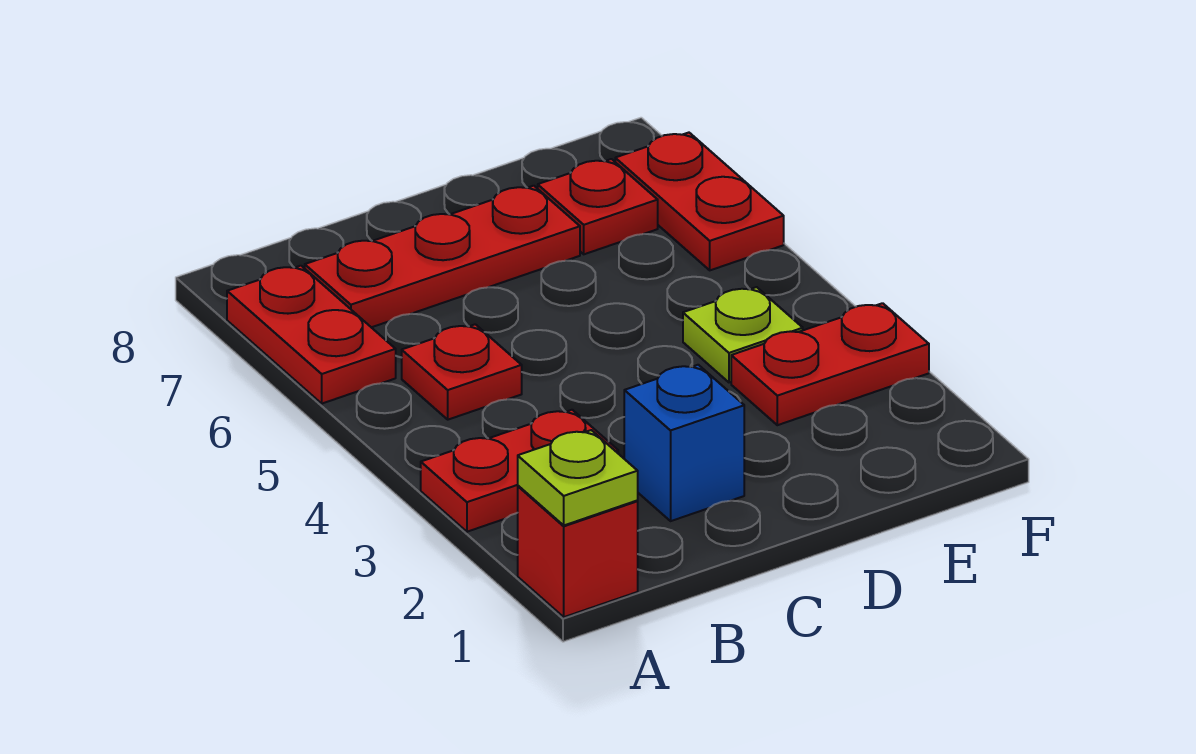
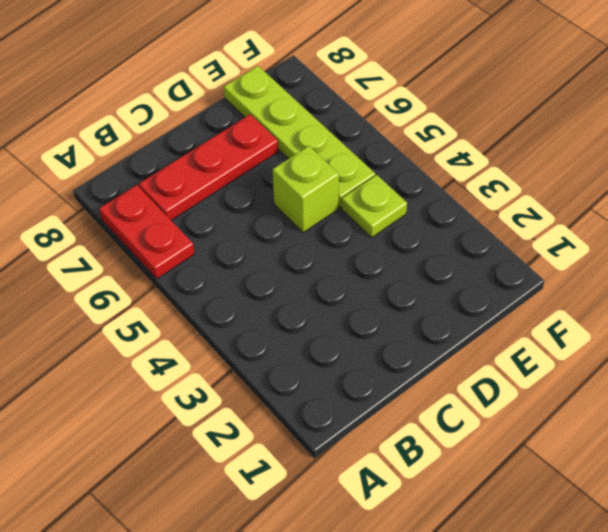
lime brick D5 level 1 -> none
lime plate E5:E8 level 1 -> red plate E7 level 1
none -> red brick A1 level 1
none -> red plate A3:B3 level 1

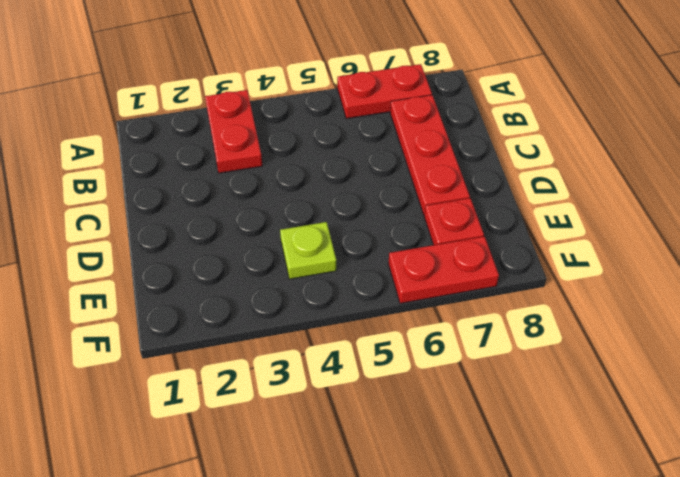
none -> red brick A1 level 1
none -> red plate B5 level 1

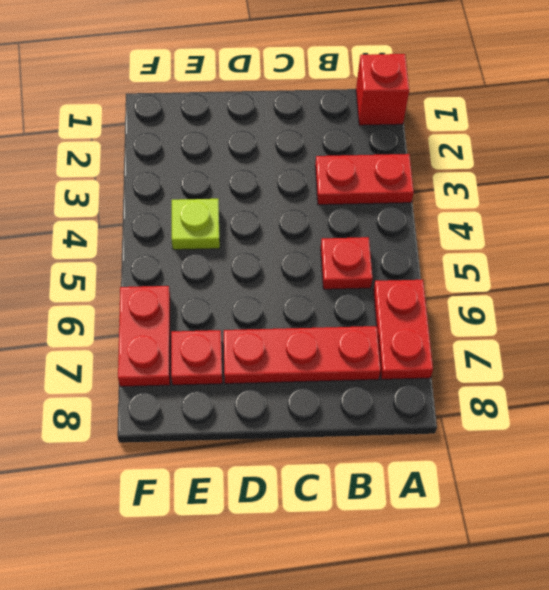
none -> blue brick C2 level 1
none -> red plate E3:F3 level 1

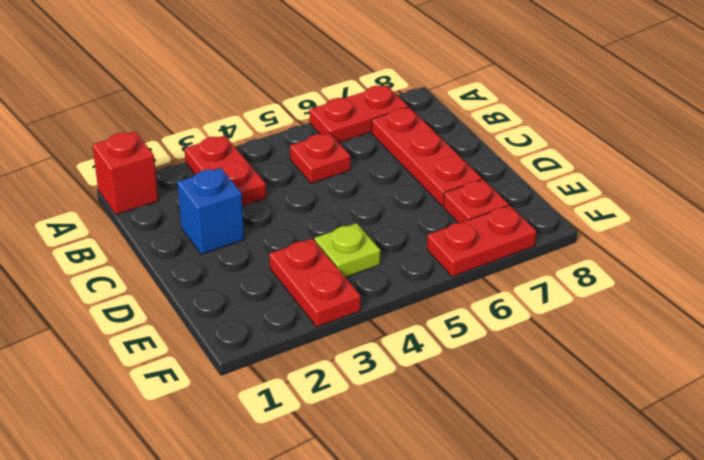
none -> lime plate A1 level 2

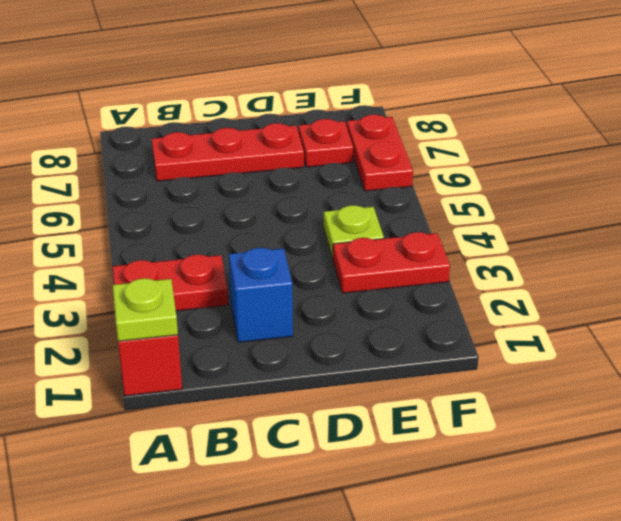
none -> red plate A6:A7 level 1
none -> red plate B5 level 1

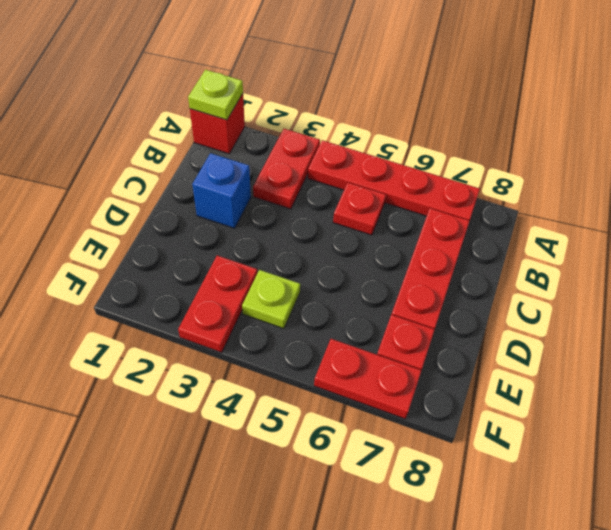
red plate A4:A7 level 1 -> red plate A6:A7 level 1

